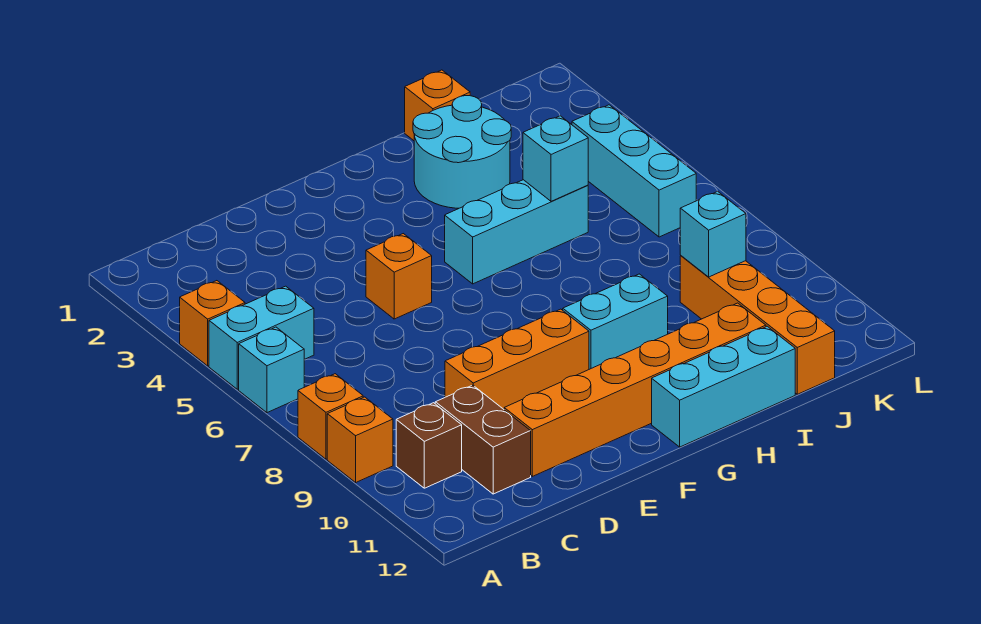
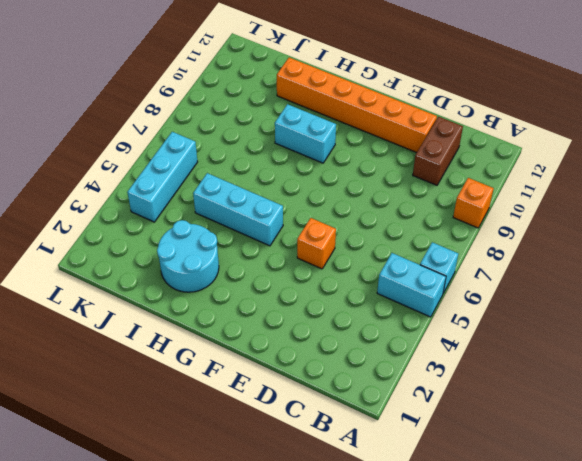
none -> orange brick A4 level 1
none -> orange brick A8 level 1
none -> brown brick B10 level 1

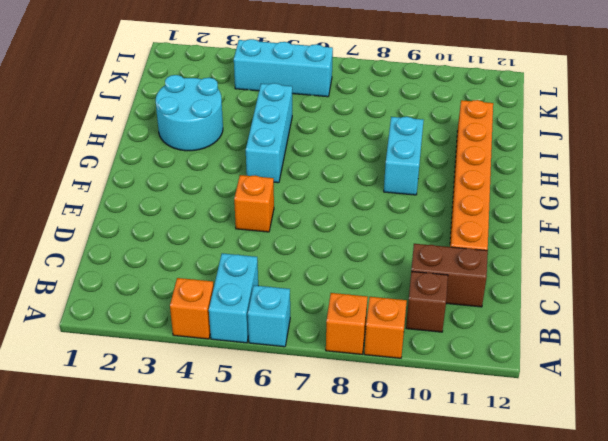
none -> orange brick D9:F9 level 1
none -> cyan brick G12:I12 level 1
none -> orange brick I1 level 1

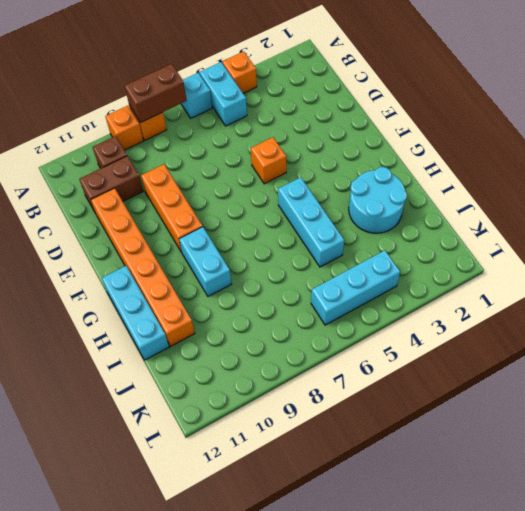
brown brick A7:A8 level 2 -> none
none -> orange brick I1 level 1
none -> orange brick J9:J12 level 1
none -> cyan brick I5 level 2

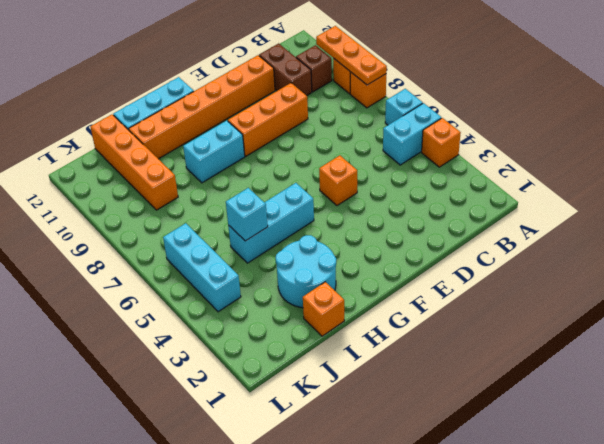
orange plate A8:A10 level 2 -> none
none -> cyan brick J9 level 2

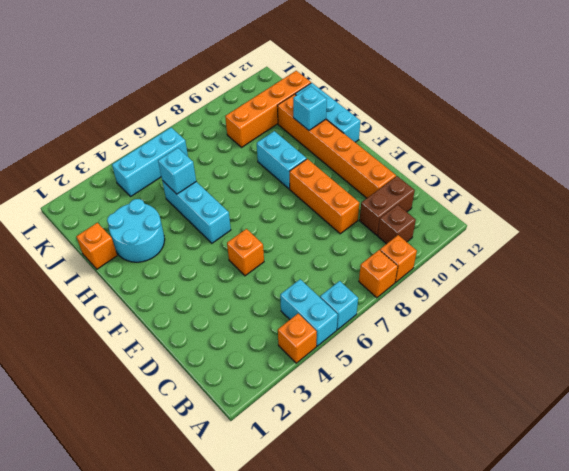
cyan brick H11 level 2 -> cyan brick J9 level 2

